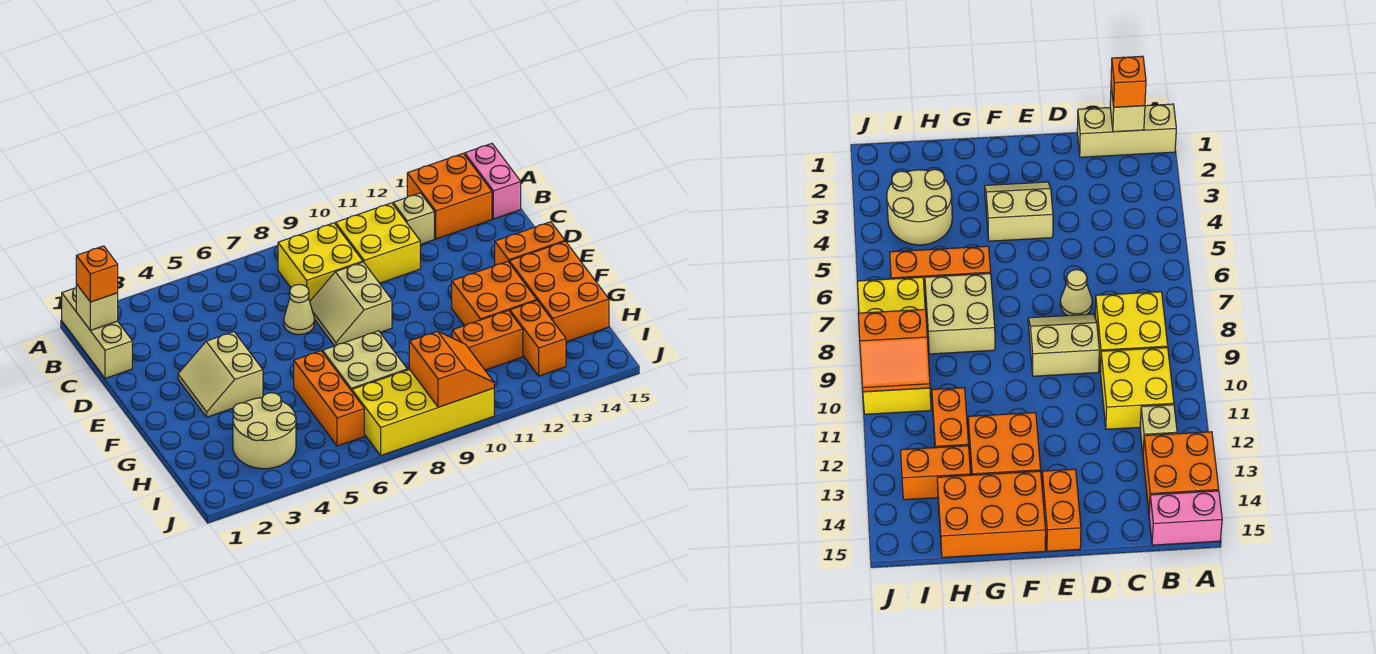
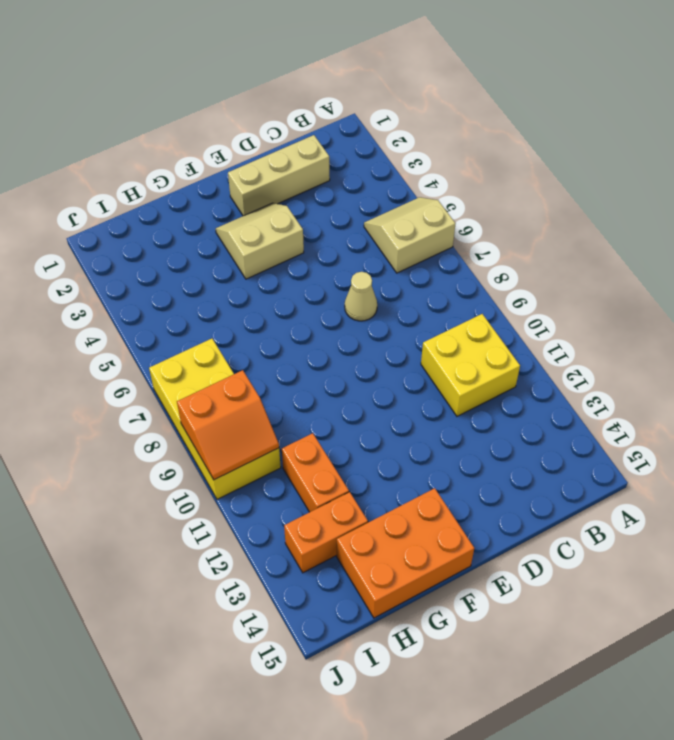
tan slope A5:B6 level 1 top 6 -> tan slope D8:E9 level 1 top 9
tan brick C2:E2 level 1 -> tan brick A1:C1 level 1
none -> orange brick A13:B14 level 1
none -> pink brick A15:B15 level 1
none -> yellow brick B8:C9 level 1

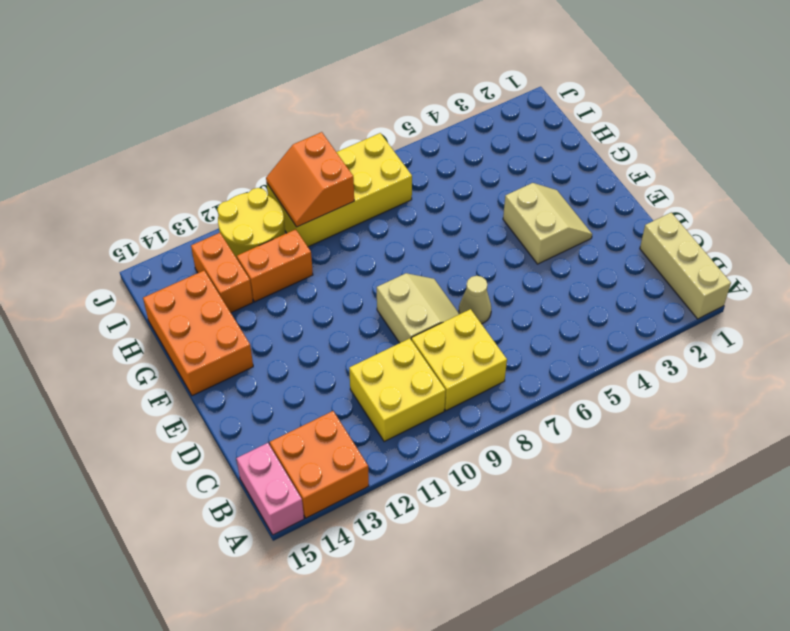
yellow round brick I11:J12 level 1 -> none
none -> tan brick B12 level 1
none -> orange brick E14:E15 level 1
none -> orange brick F12:G13 level 1

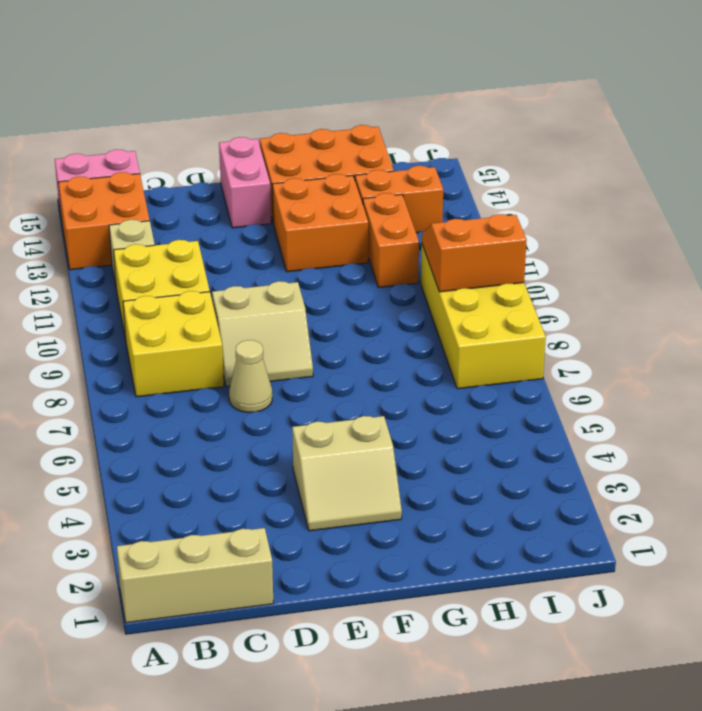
pink brick E14:E15 level 1 -> orange brick E14:E15 level 1
none -> orange brick G6:I6 level 1
none -> tan brick G7:H8 level 1
none -> tan round brick H3:I4 level 1

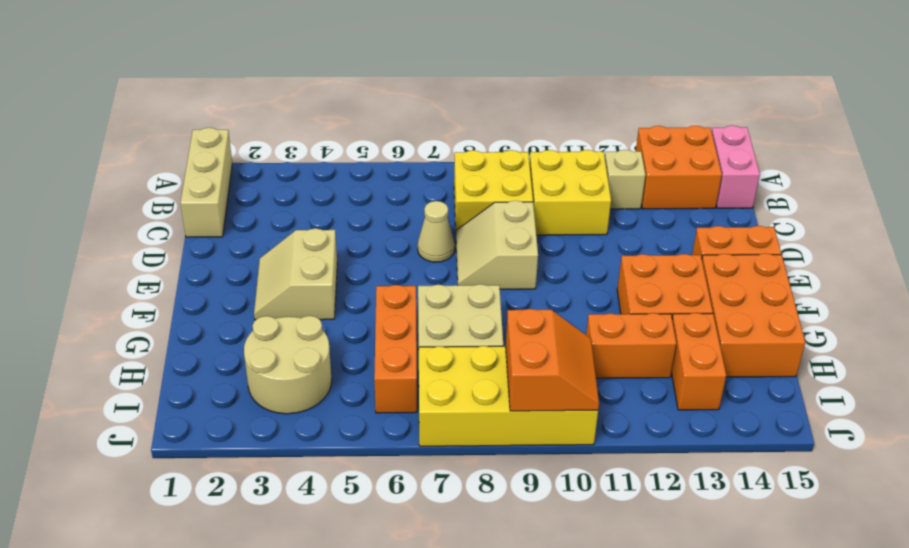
none -> tan brick B1 level 2
none -> orange brick B1 level 3

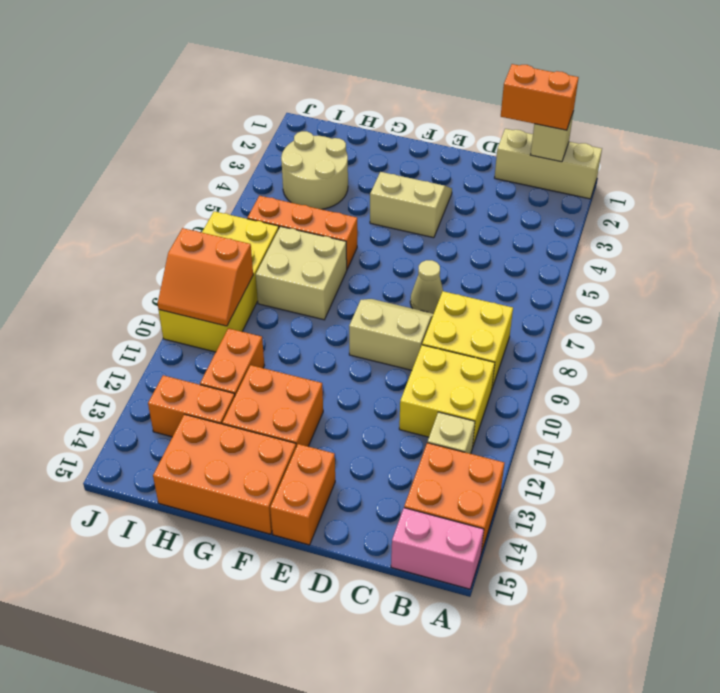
orange brick B1:C1 level 3 -> orange brick B1 level 3

